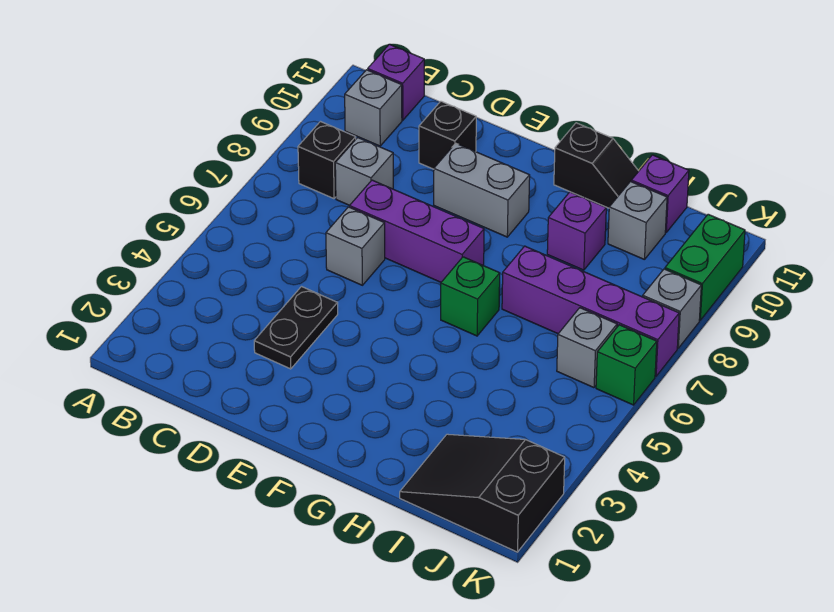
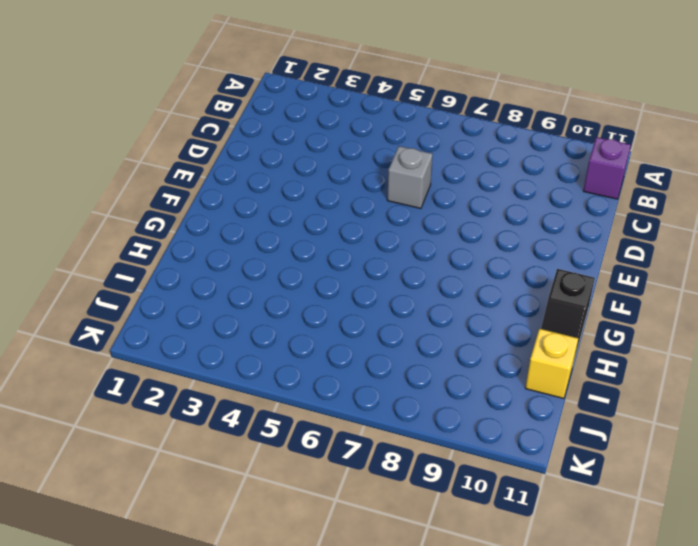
yellow brick I11 level 1 -> purple brick I11 level 1
none -> black brick B8 level 1
none -> grey brick B10 level 1
none -> grey brick C8 level 1

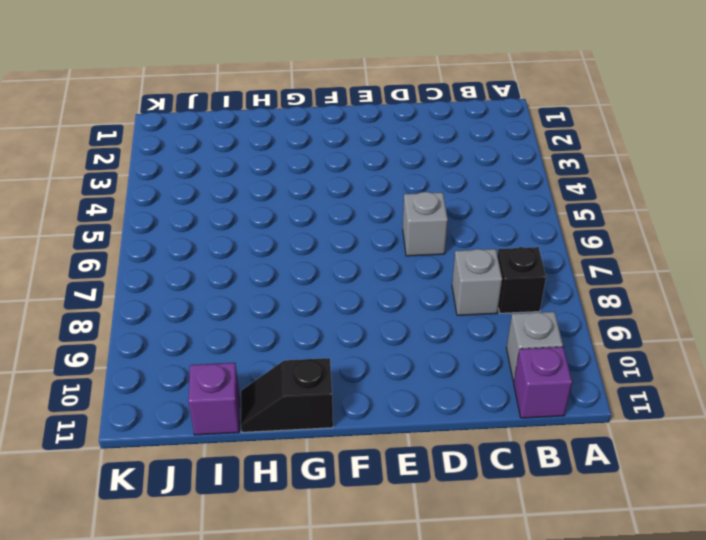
none -> black plate D3:D4 level 1
none -> purple brick D7:F7 level 1
none -> black brick D10 level 1

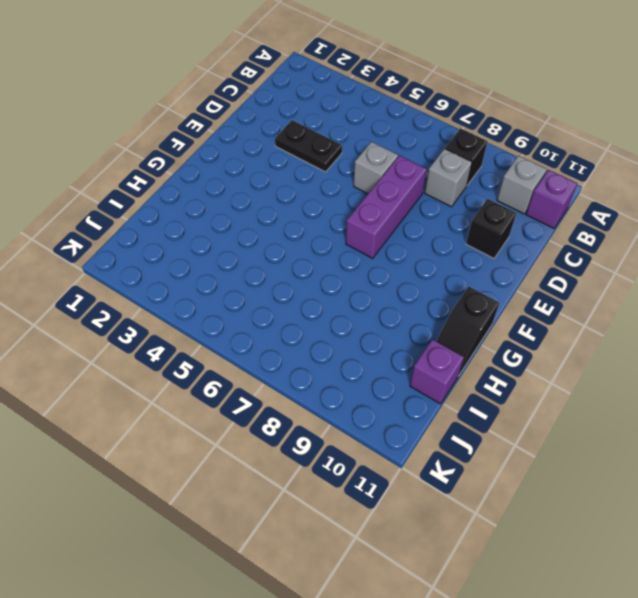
none -> grey brick E9:F9 level 1
none -> green brick G6 level 1
none -> purple brick H7:K7 level 1

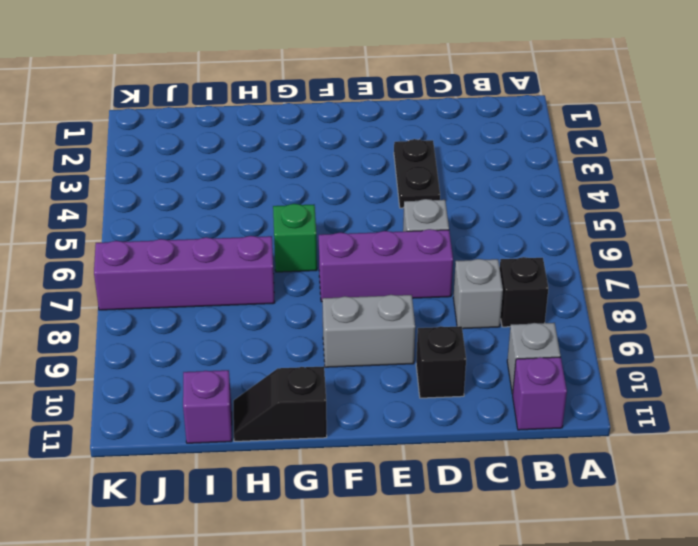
none -> purple brick H9 level 1
none -> black slope I1:K2 level 1 top K
none -> grey brick I10 level 1

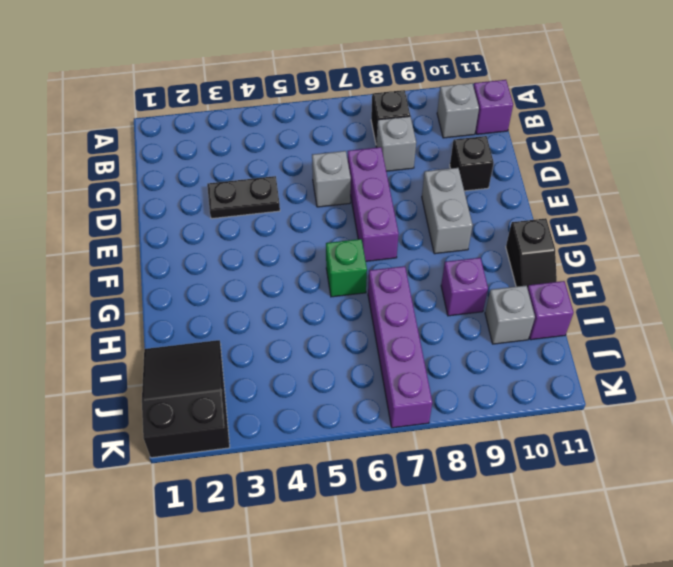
none -> grey brick J6 level 1
none -> green brick K6 level 1
none -> grey brick K8 level 1

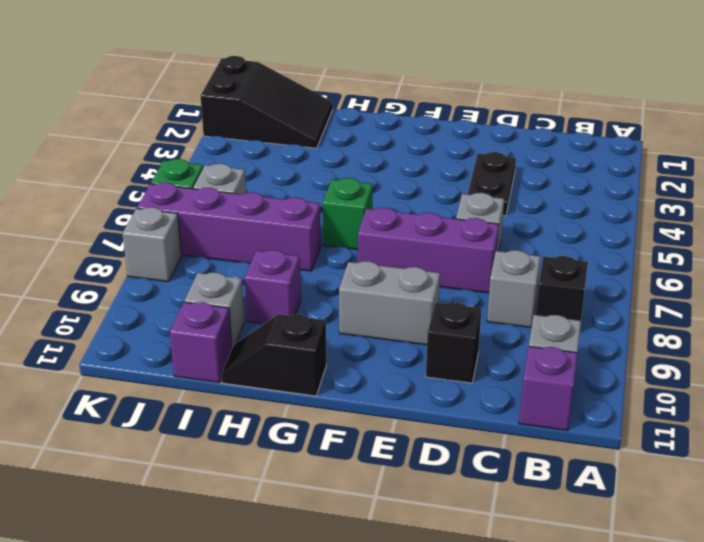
none -> green brick K9:K10 level 1

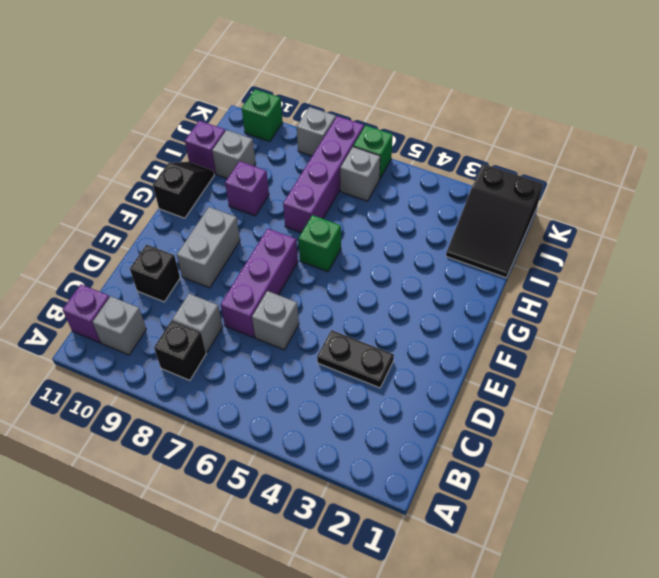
green brick K10 level 1 -> green brick K9:K10 level 1

